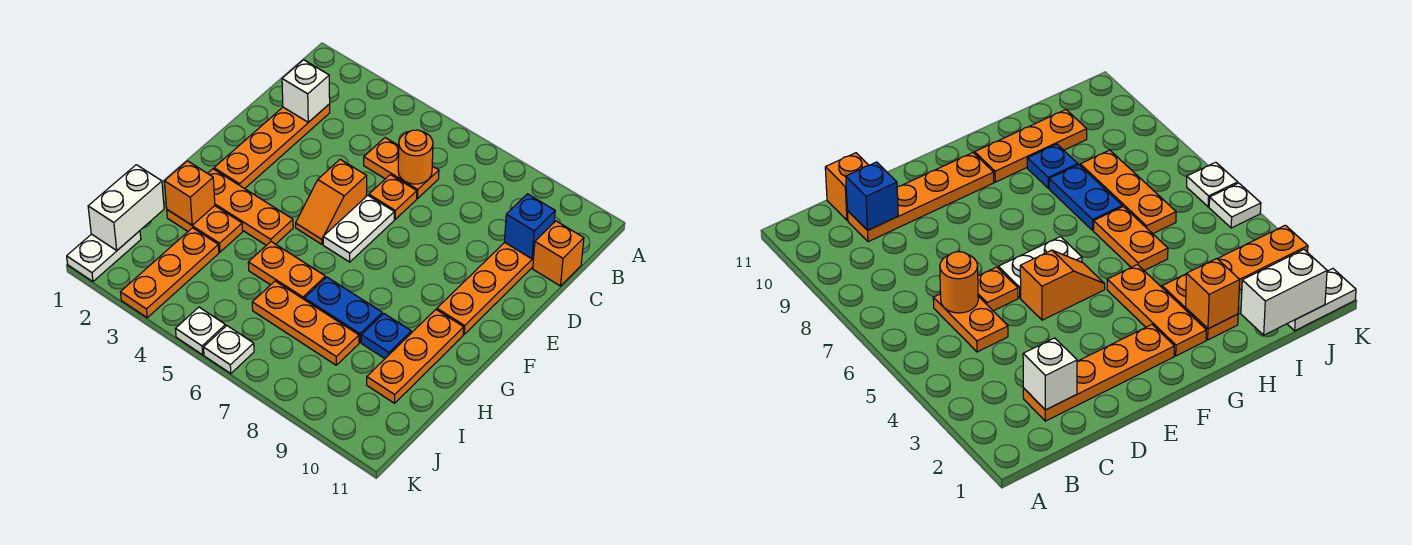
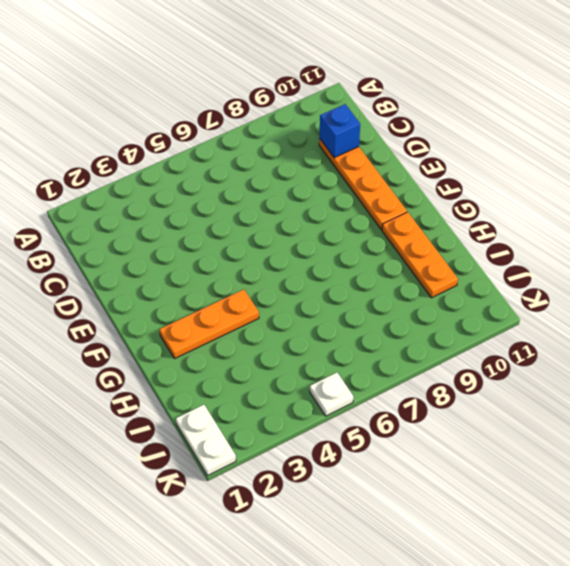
none -> orange plate C2:F2 level 1
none -> orange plate C5:C6 level 1
none -> orange brick C11 level 1

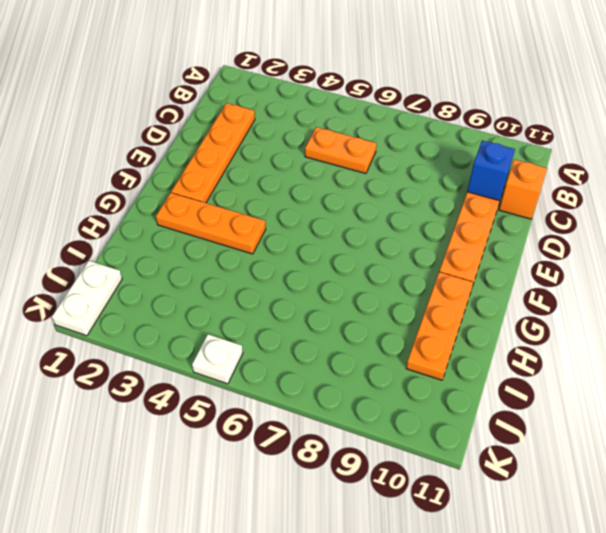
none -> orange plate D6 level 1
none -> orange slope E5:F5 level 1 top E
none -> white plate E6:F6 level 1

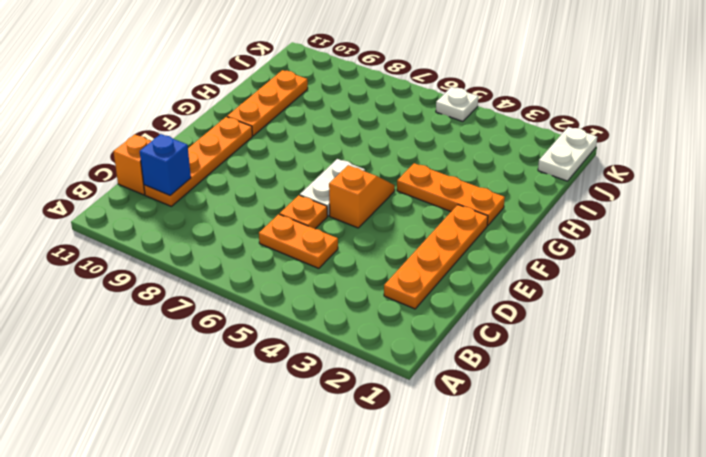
none -> orange plate H2:H3 level 1
none -> orange plate H5:H6 level 1
none -> blue plate H7:H8 level 1

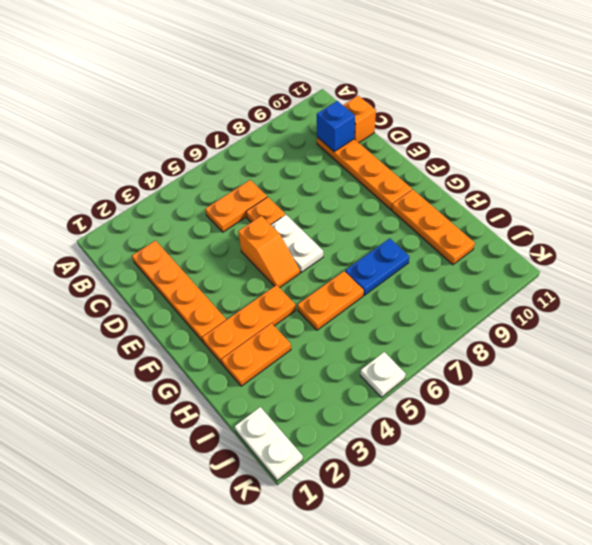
none -> blue plate H9 level 1
none -> orange plate I3:K3 level 1
none -> orange plate I6:I8 level 1

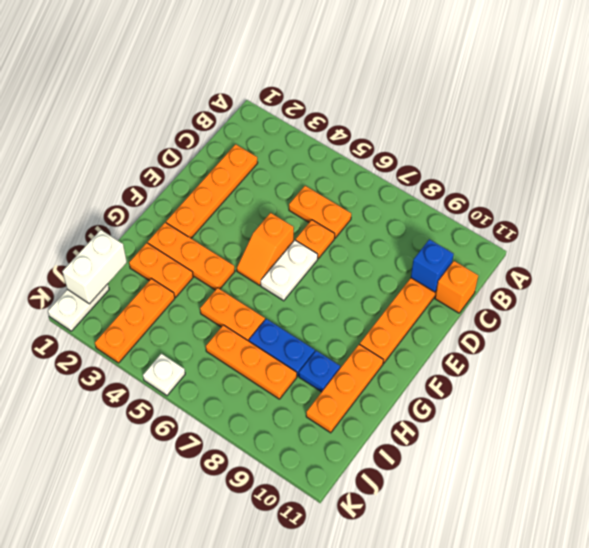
none -> white plate K6 level 1
none -> white brick C2 level 2
none -> orange round brick C6 level 2

